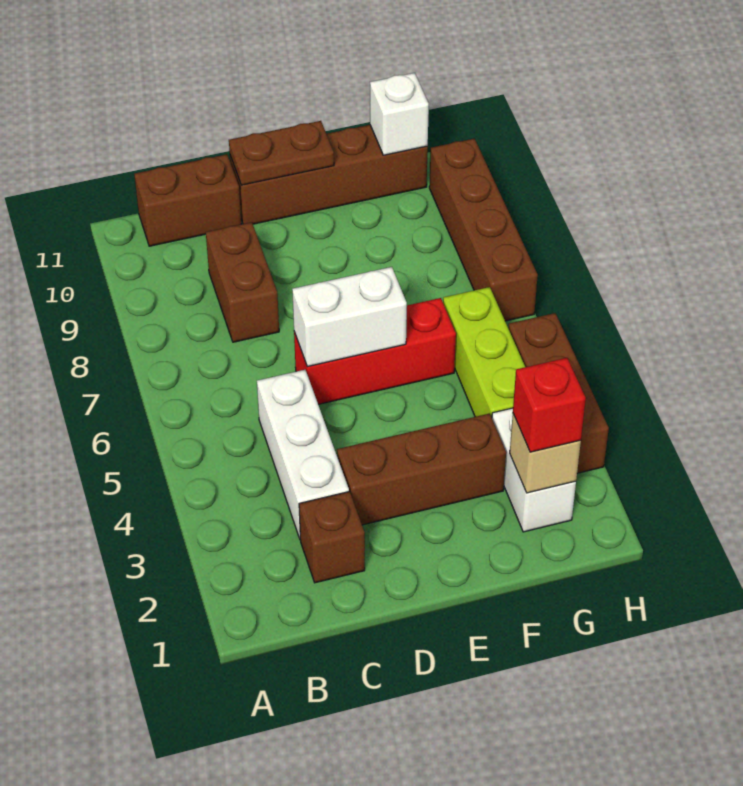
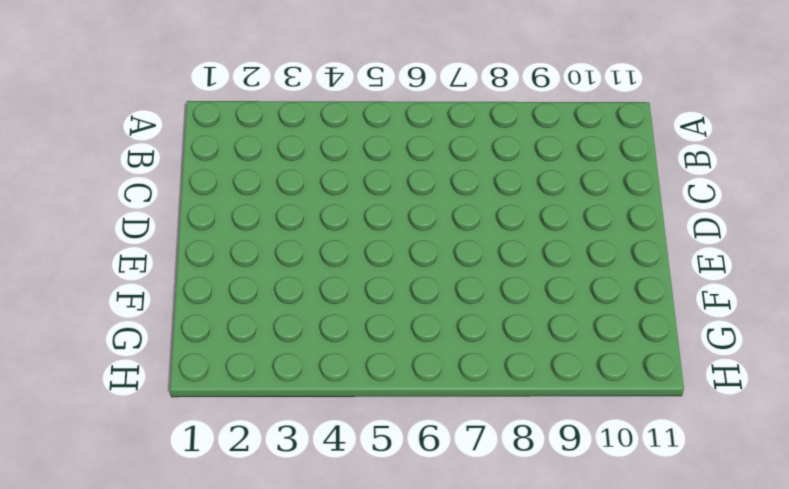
none -> brown brick B11:C11 level 1
none -> brown brick C2 level 1
none -> white brick C3:C5 level 1

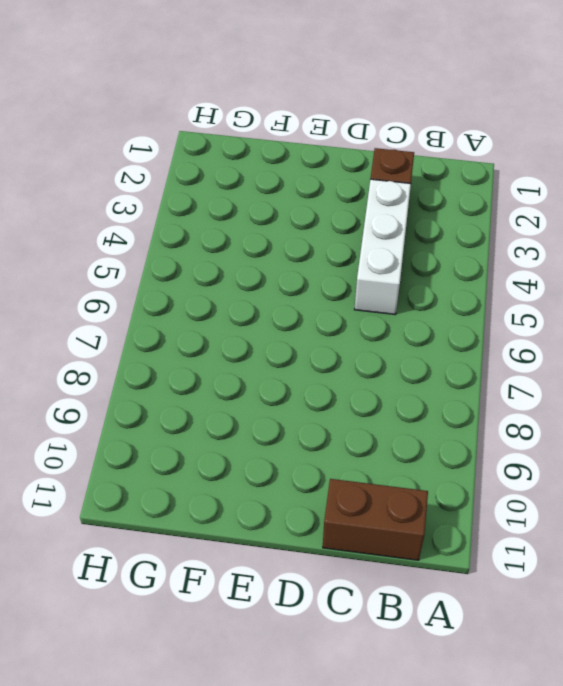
none -> brown brick C8:C9 level 1
none -> brown brick D3:F3 level 1
none -> red brick D6:F6 level 1

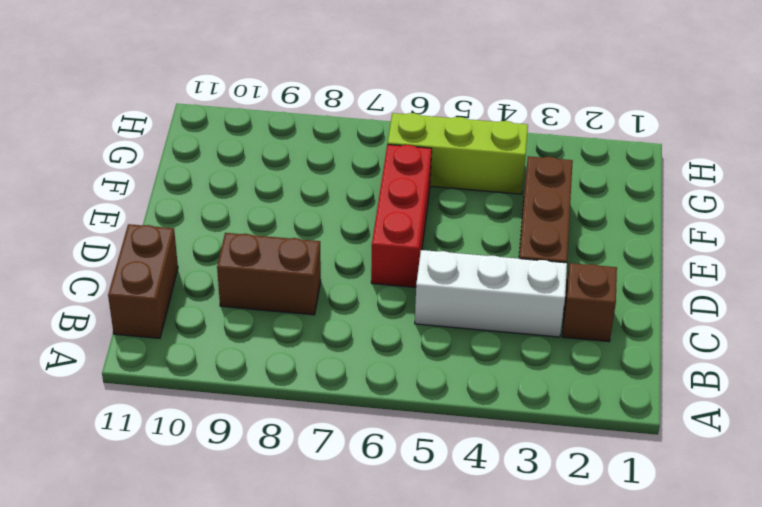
none -> brown brick D11:G11 level 1
none -> white brick G2:G3 level 1
none -> brown brick H3:H5 level 1

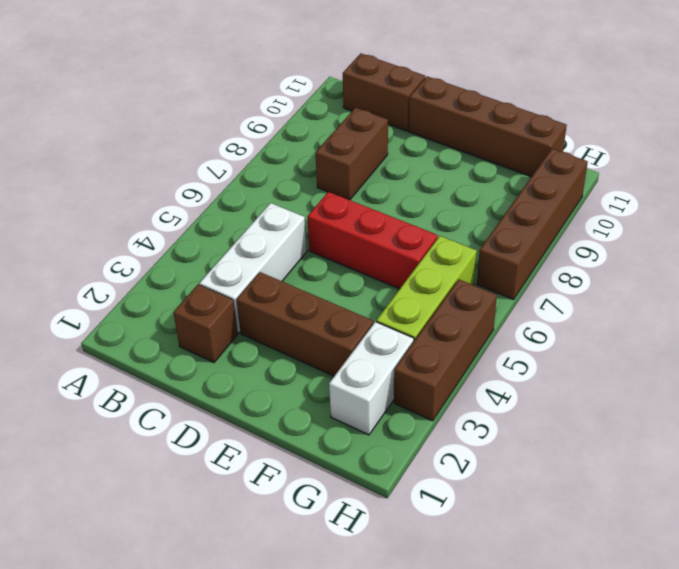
none -> white brick D6:E6 level 2
none -> brown plate D11:E11 level 2
none -> tan brick G2 level 2

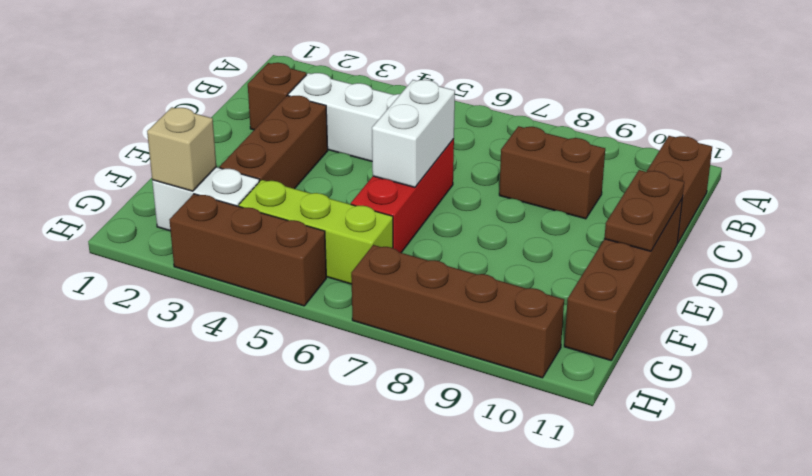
none -> white brick G11 level 2
none -> red brick G2 level 3

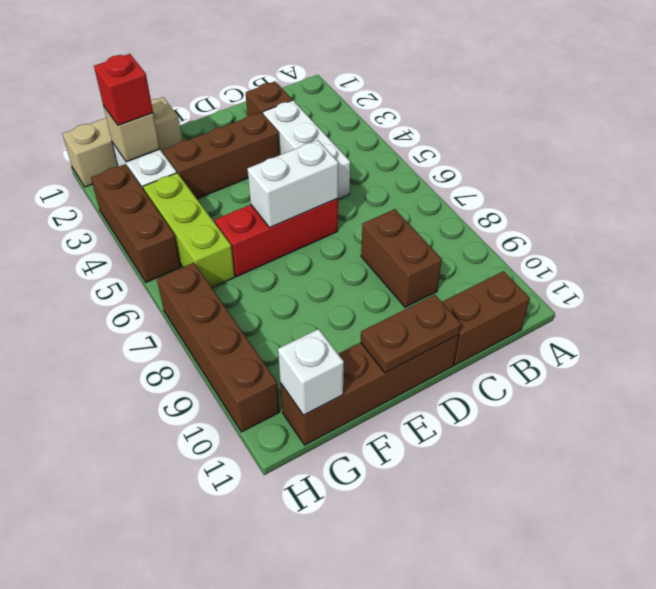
tan brick F1:H1 level 1 -> none

